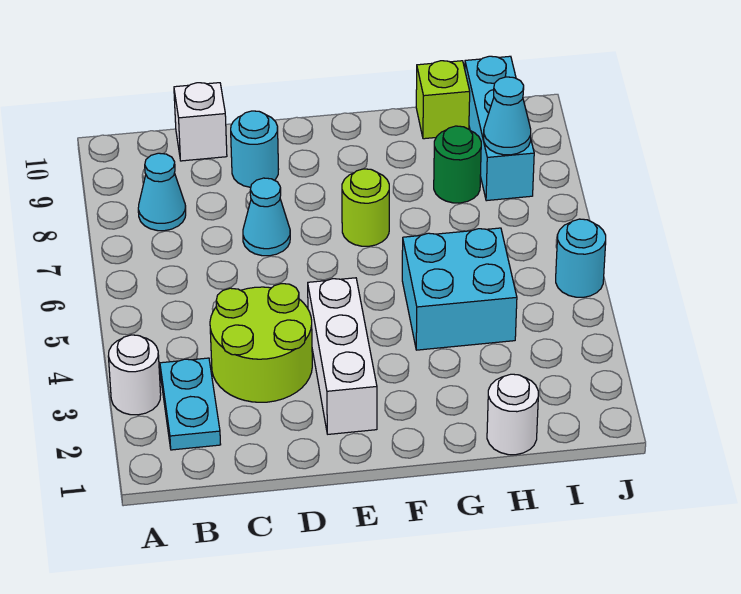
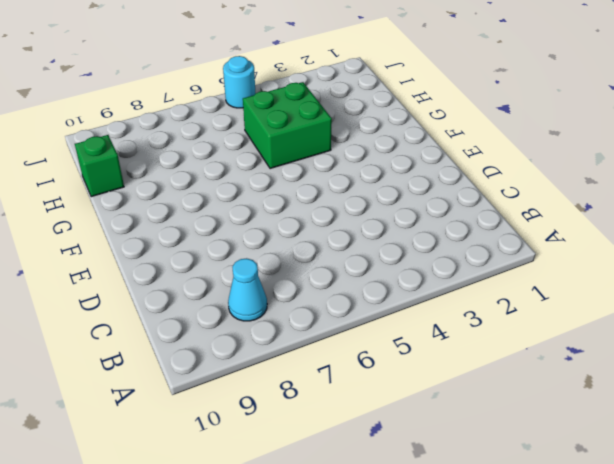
green brick G4:H5 level 1 -> cyan brick G4:H5 level 1
green brick H10 level 1 -> lime brick H10 level 1
none -> white round brick A3 level 1
none -> cyan plate B2:B3 level 1
none -> lime round brick C3:D4 level 1

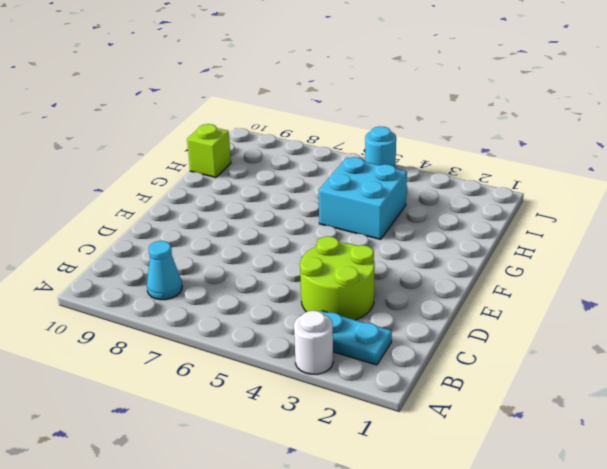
none -> white brick C10 level 1
none -> cyan cone D7 level 1
none -> cyan round brick D9 level 1

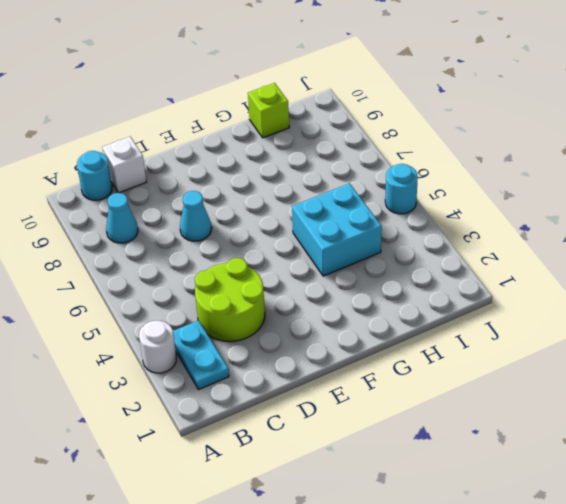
cyan round brick B10 level 1 -> cyan round brick D9 level 1
none -> white brick E2:E4 level 1
none -> lime round brick F7 level 1
none -> white round brick H1 level 1

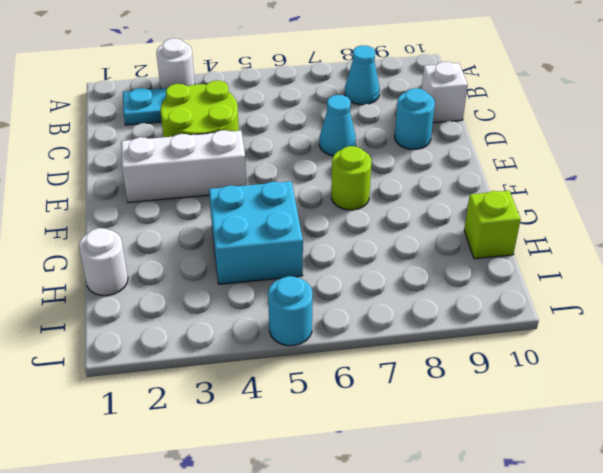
none -> green round brick H8 level 1
none -> cyan brick I8:I10 level 1
none -> cyan cone I8 level 2

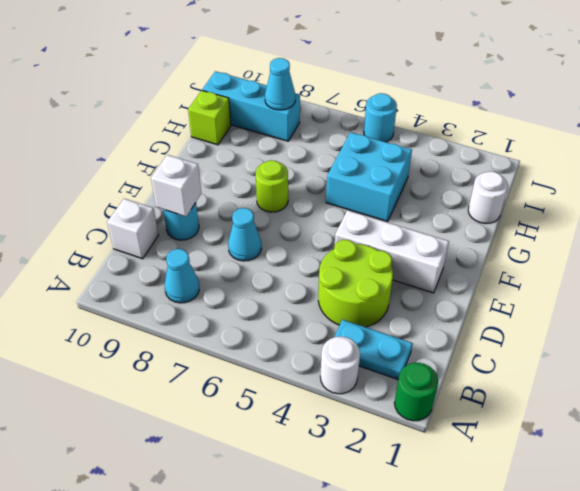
green round brick A1 level 1 -> green round brick H8 level 1
white brick D9 level 2 -> none

